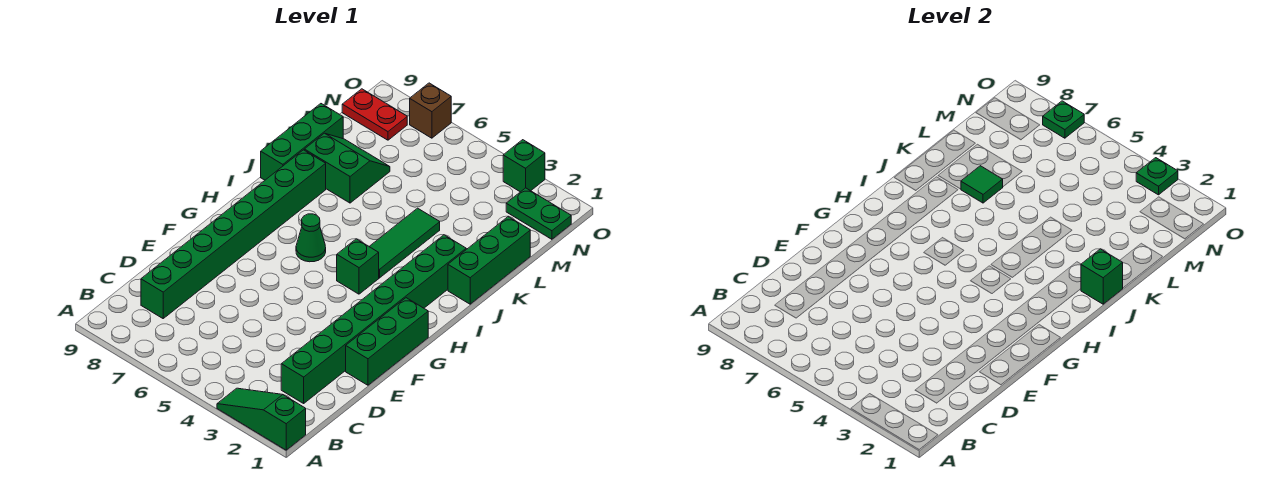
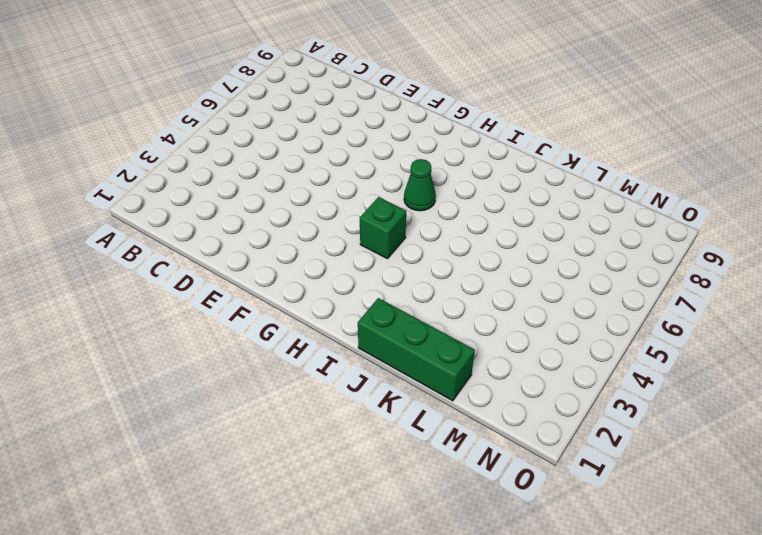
none -> green slope A1:A3 level 1 top 1
none -> green brick C2:J2 level 1
none -> green brick C8:J8 level 1

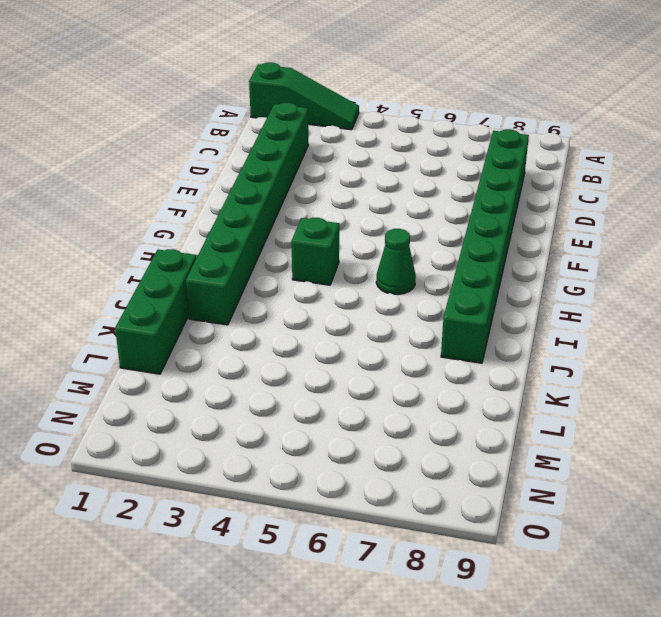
none -> green brick E1:G1 level 1
none -> green tile I4:K4 level 1
none -> green brick J9:L9 level 1

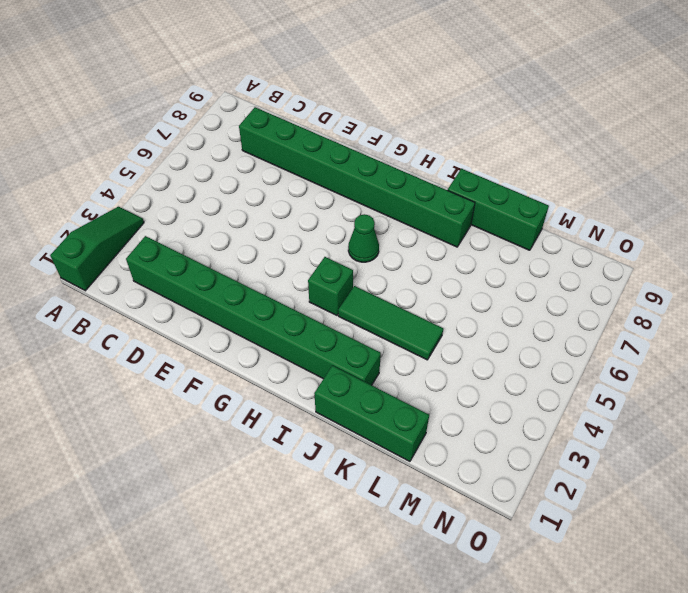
none -> green brick E1:G1 level 1
none -> green slope K7:L8 level 1 top K
none -> green plate N1:N2 level 1

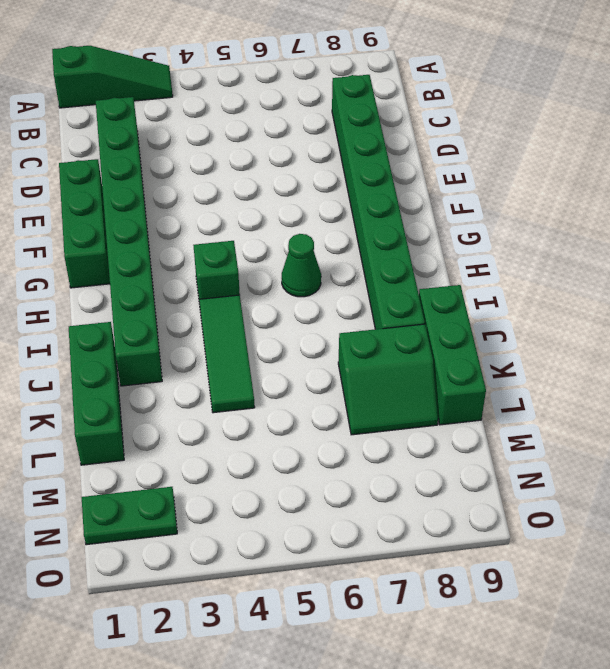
none -> red plate N8:N9 level 1
none -> green brick O3 level 1
none -> brown brick O7 level 1

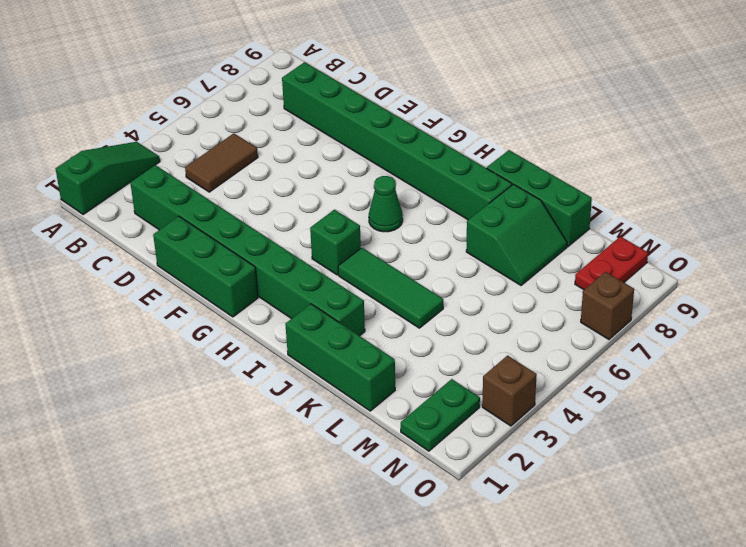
brown tile C4:C5 level 1 -> none
brown brick O3 level 1 -> green brick O3 level 1
none -> green brick J1 level 2
none -> green tile K7 level 2
none -> green plate O3 level 2

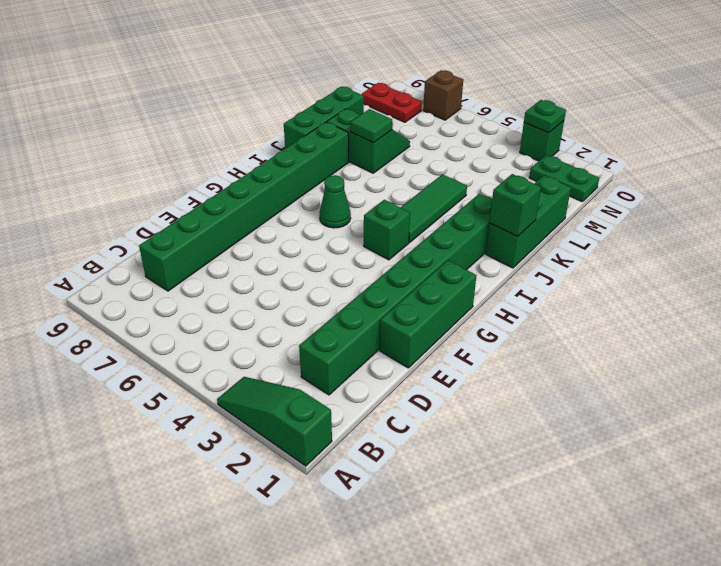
none -> green plate O7 level 2

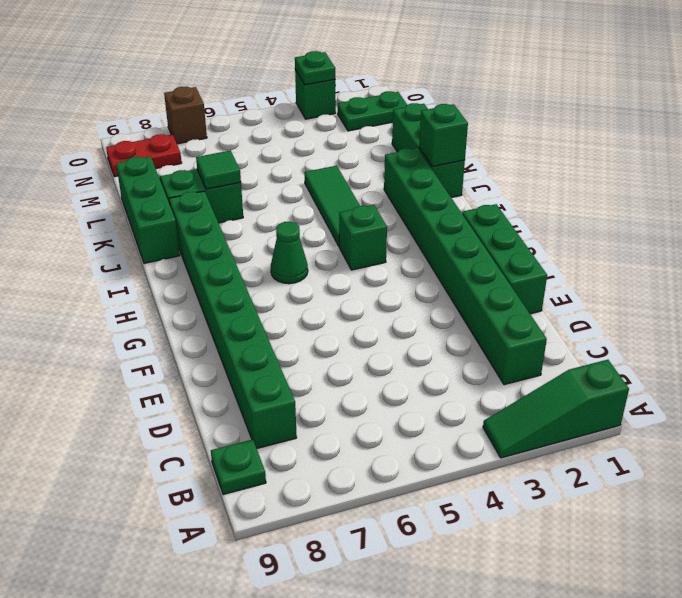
green plate B9 level 1 -> green plate O7 level 2

